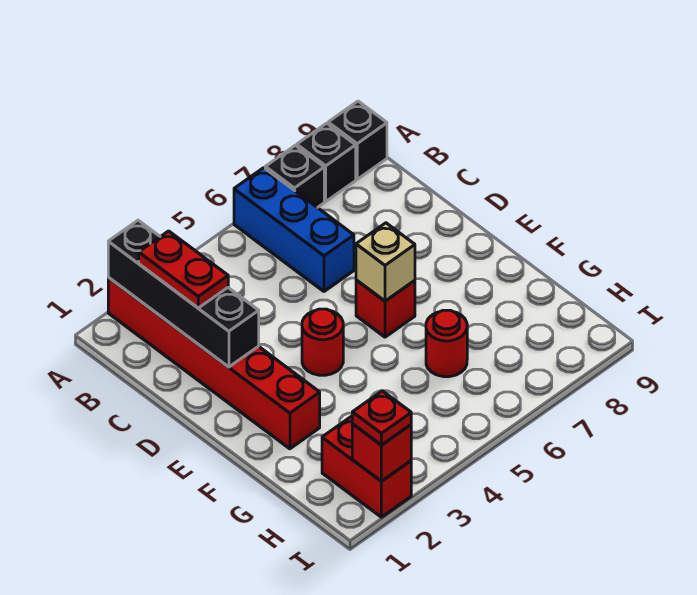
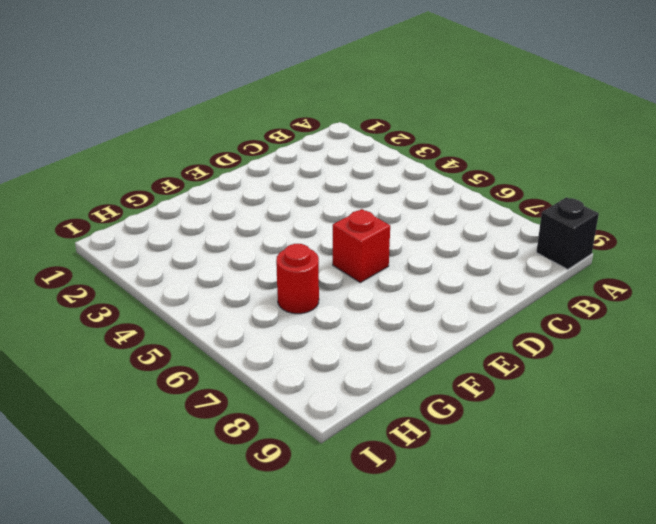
none -> red brick A2:F2 level 1
none -> blue brick A6:C6 level 1
none -> black brick A7 level 1

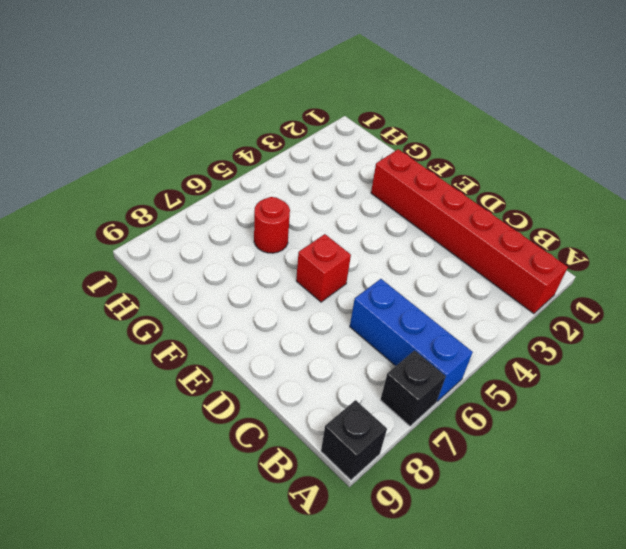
none -> black brick A8 level 1
none -> red round brick E4 level 1
none -> red brick H2:I2 level 1

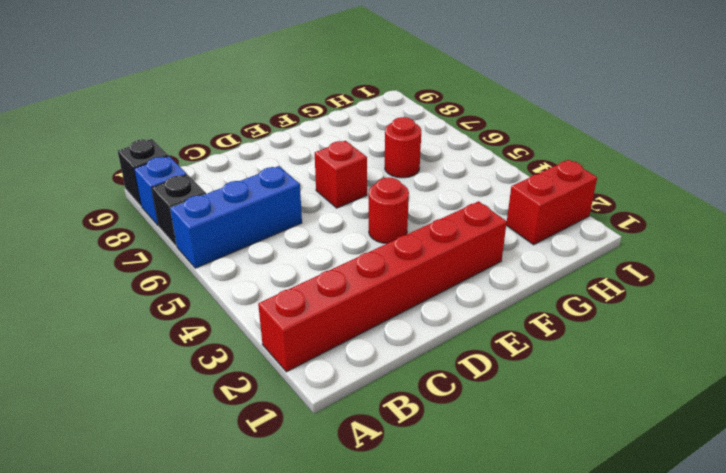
blue brick A8 level 1 -> black brick A8 level 1
none -> black brick A2:D2 level 2
none -> tan brick E6 level 2
none -> red brick I2 level 2

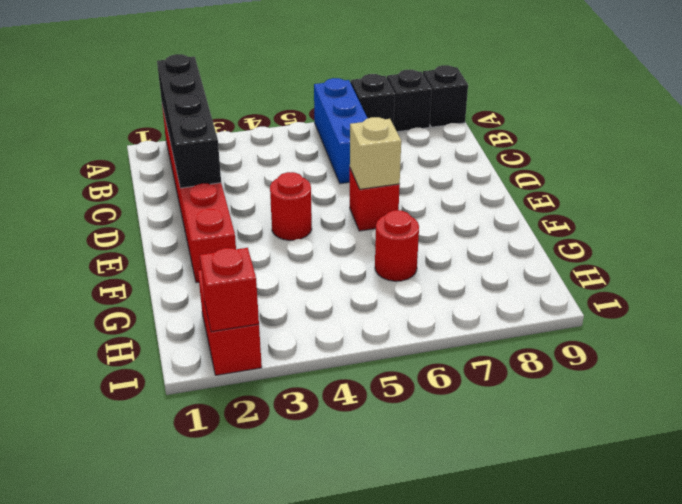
none -> red plate B2:C2 level 3
none -> red plate I2 level 3

